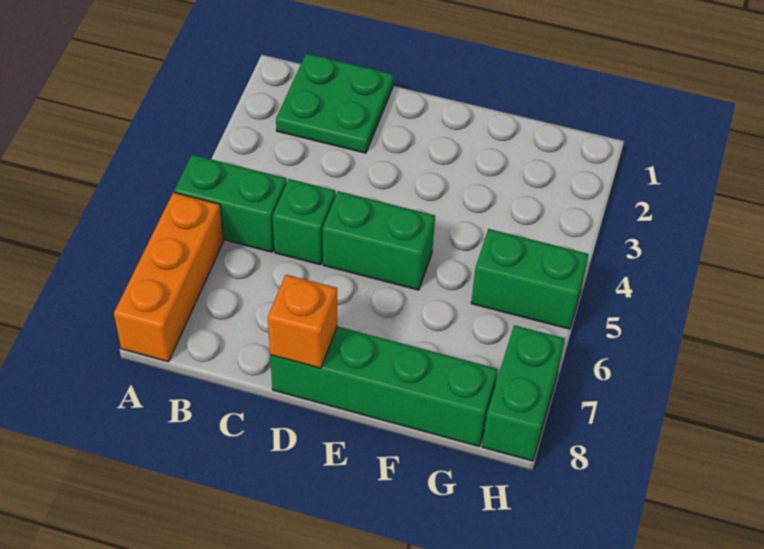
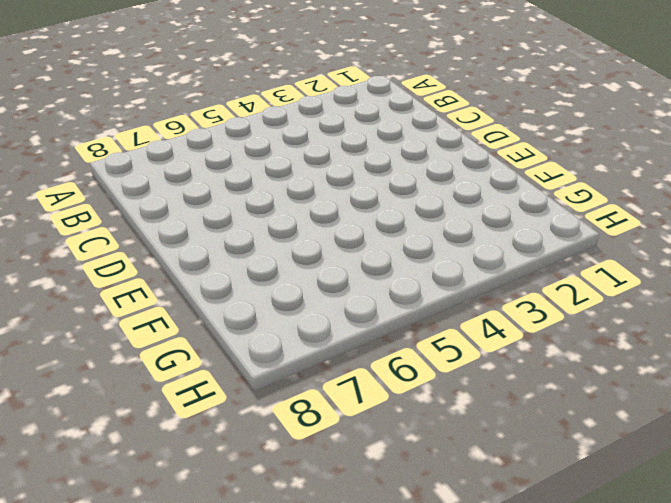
none -> green brick A5:B5 level 1
none -> orange brick A6:A8 level 1

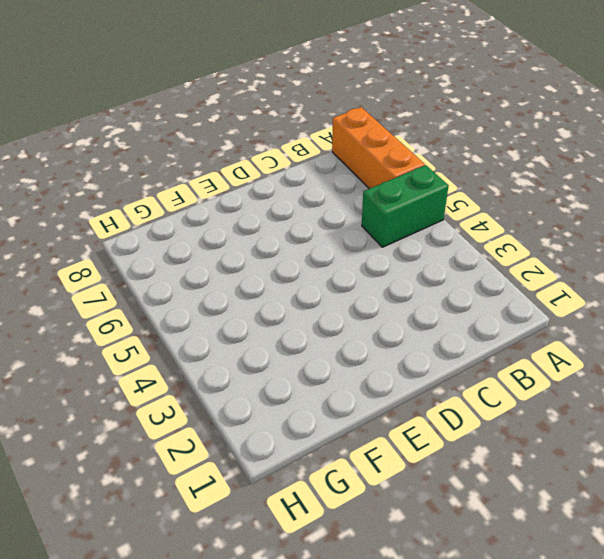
none -> green plate B1:C2 level 1
none -> green brick C5 level 1

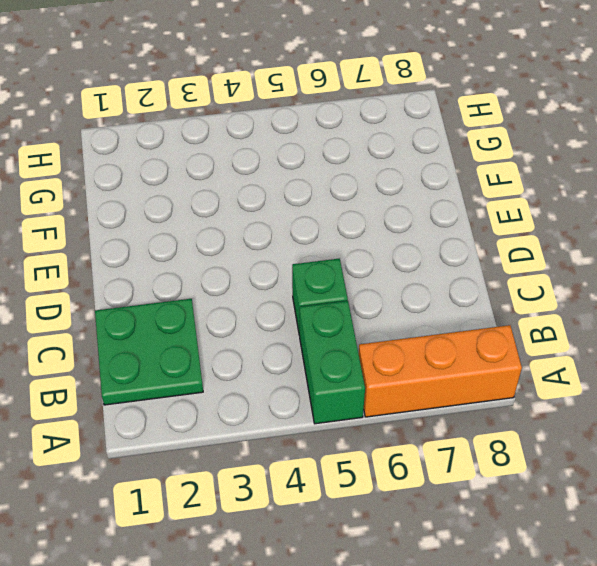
none -> green brick D5:E5 level 1
none -> green brick D8:G8 level 1

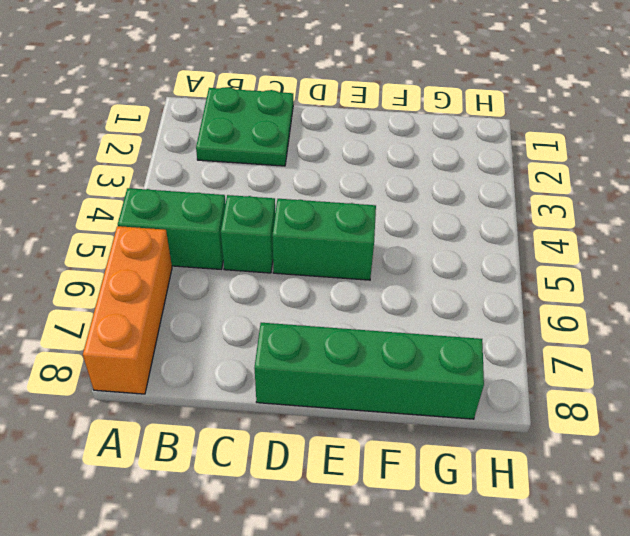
none -> green brick G5:H5 level 1
none -> green brick H7:H8 level 1

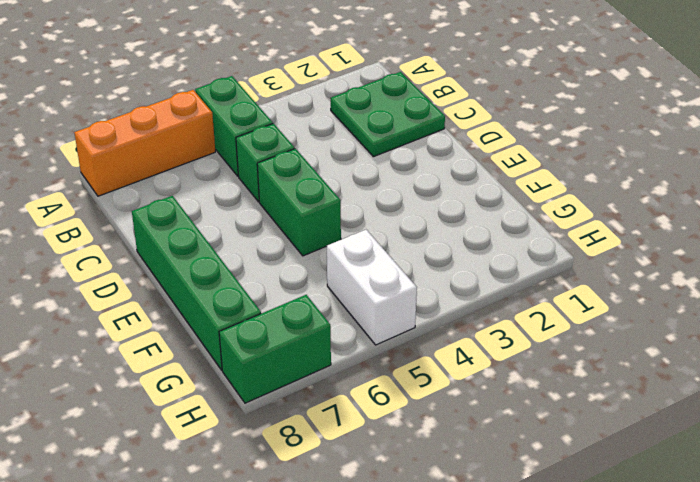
white brick G5:H5 level 1 -> green brick G5:H5 level 1
none -> orange brick D8 level 2

